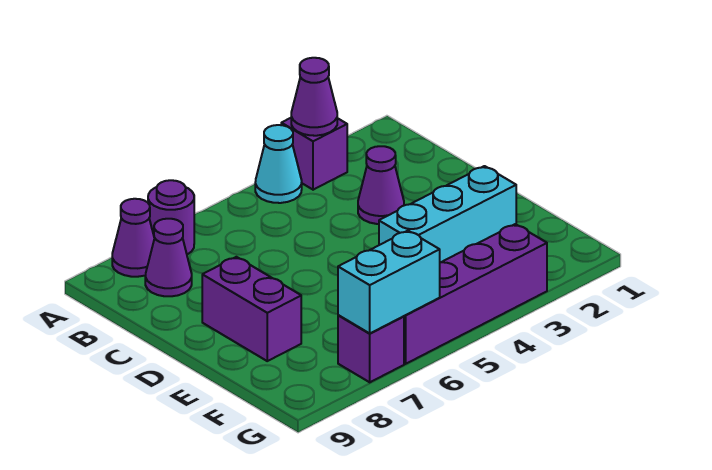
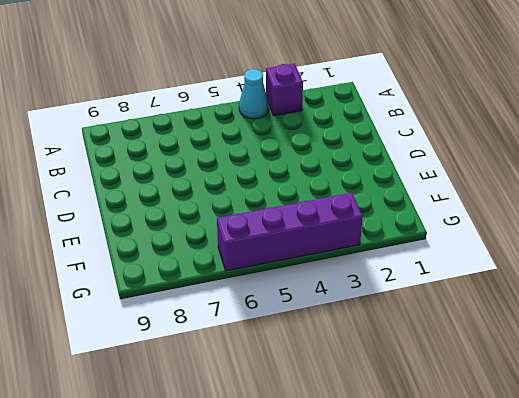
none -> purple round brick A7 level 1
none -> purple cone A8 level 1
none -> purple cone B8 level 1

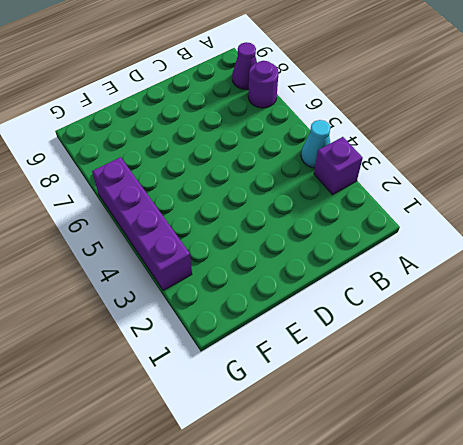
none -> purple cone B8 level 1
none -> purple cone C3 level 1
none -> purple brick D8:E8 level 1

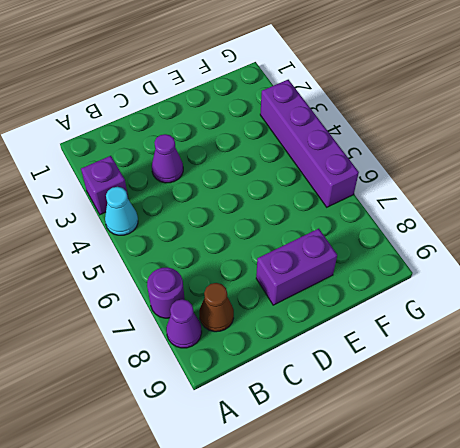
brown cone B8 level 1 -> purple cone B8 level 1
none -> cyan brick E2:E4 level 1
none -> purple brick G7 level 1
none -> purple cone A3 level 2

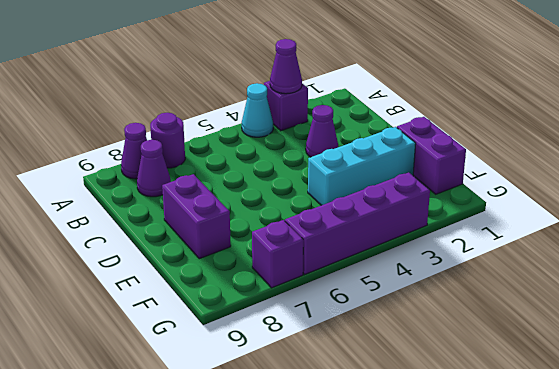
purple brick E1:F1 level 1 -> none
none -> cyan brick G6:G7 level 2

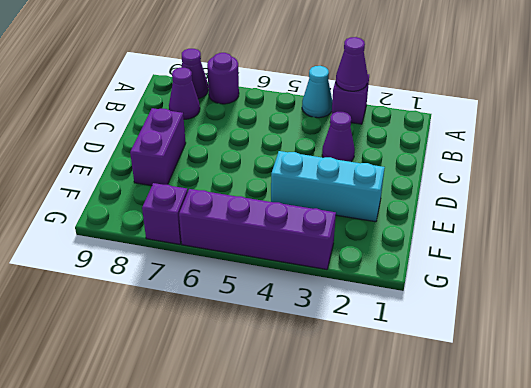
none -> cyan brick G6:G7 level 2

